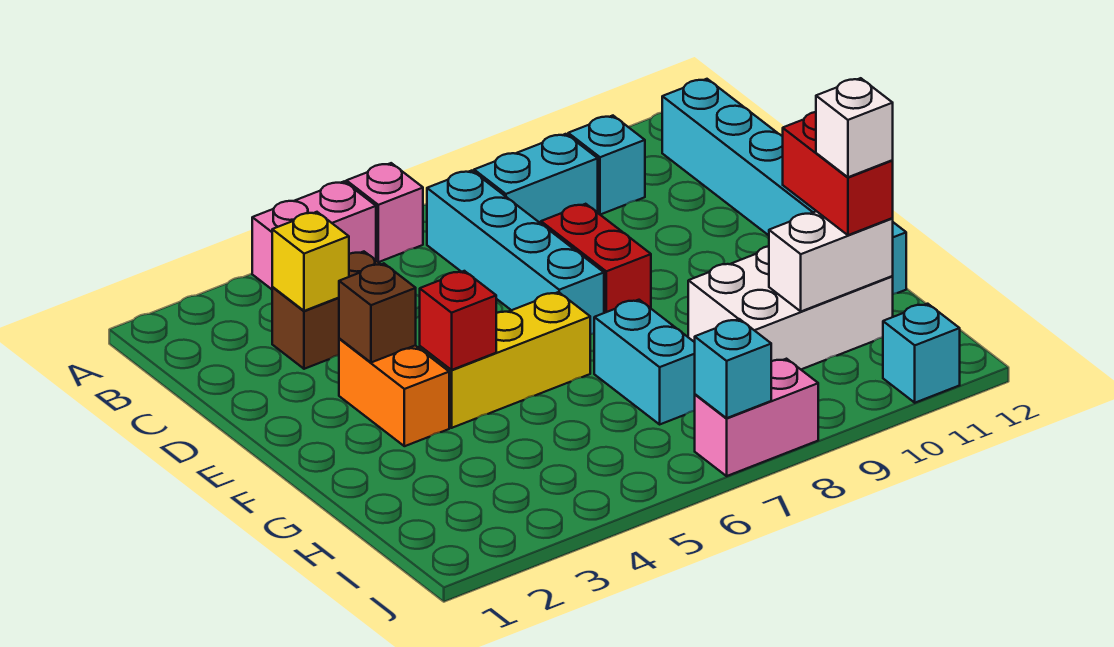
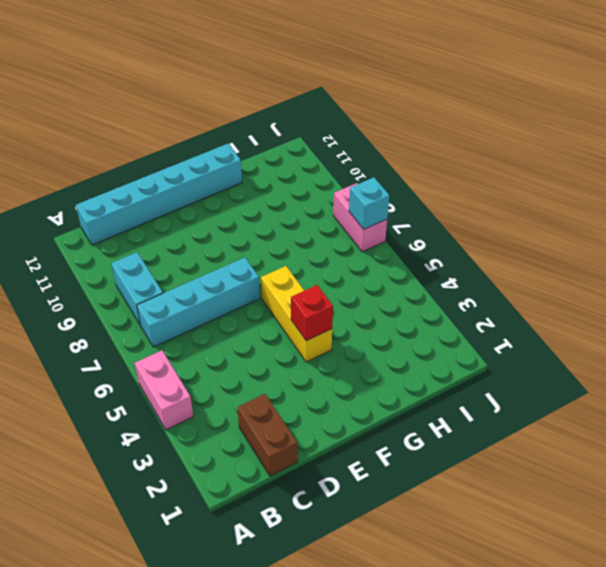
brown brick C1:C2 level 1 -> brown brick C3:C4 level 1
none -> pink brick A6 level 1
none -> cyan brick B10 level 1
none -> red brick D8:E8 level 1

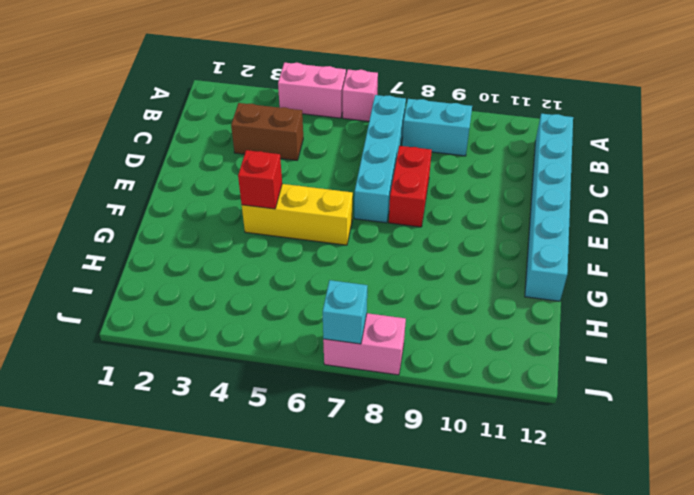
none -> cyan brick B10 level 1
none -> orange brick E3:F3 level 1
none -> cyan brick G7:H7 level 1

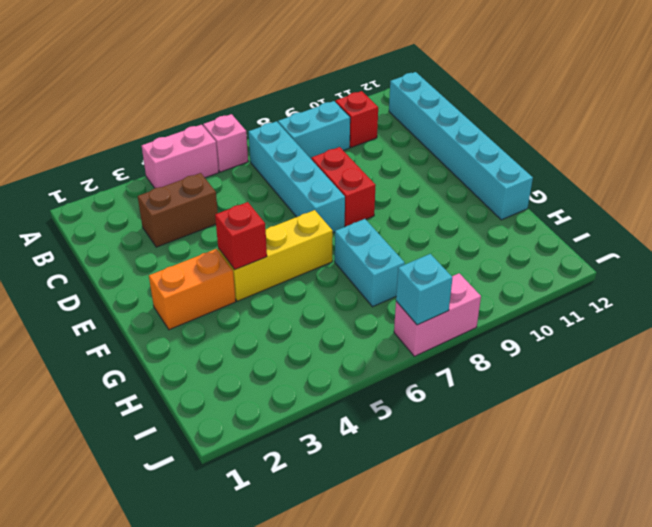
red brick B10 level 1 -> cyan brick B10 level 1
orange brick F2:F3 level 1 -> orange brick E3:F3 level 1
none -> white brick G9:H11 level 1
none -> cyan brick J11 level 1
none -> yellow brick C3 level 2

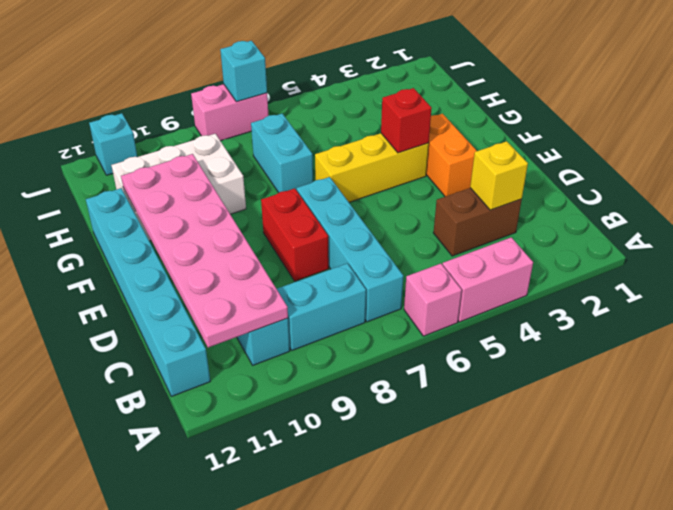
pink plate B10:G11 level 2 -> none
none -> brown brick E3 level 2
none -> white brick H10:H11 level 2
none -> red brick G11:H11 level 3

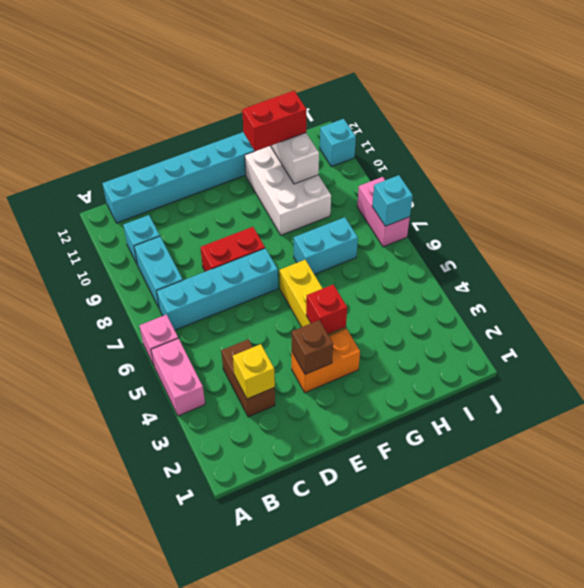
none -> white brick H11 level 4

